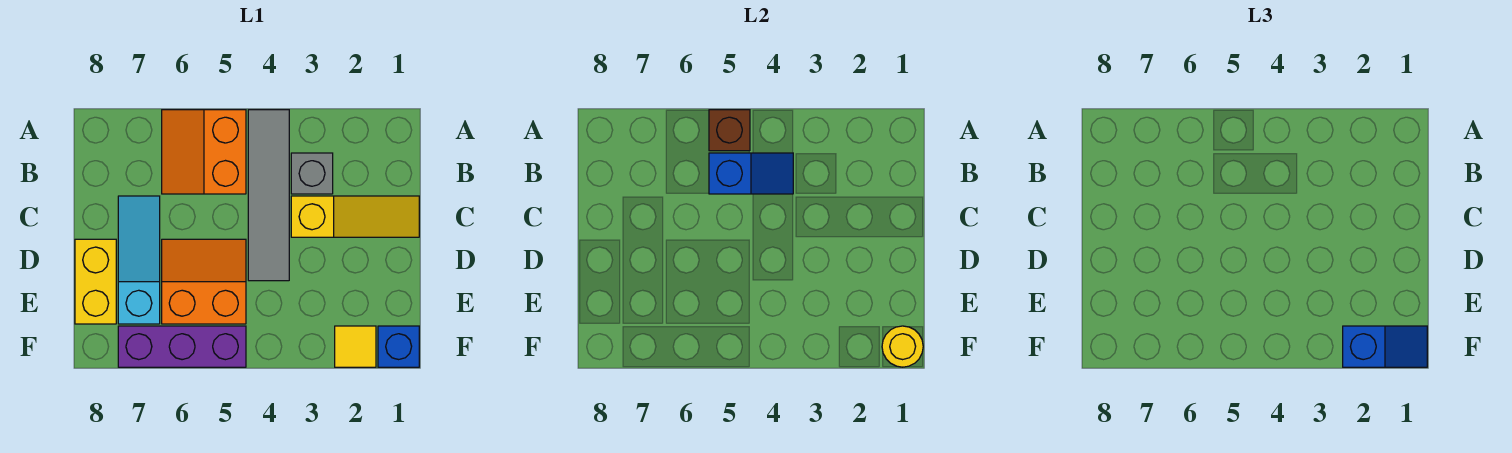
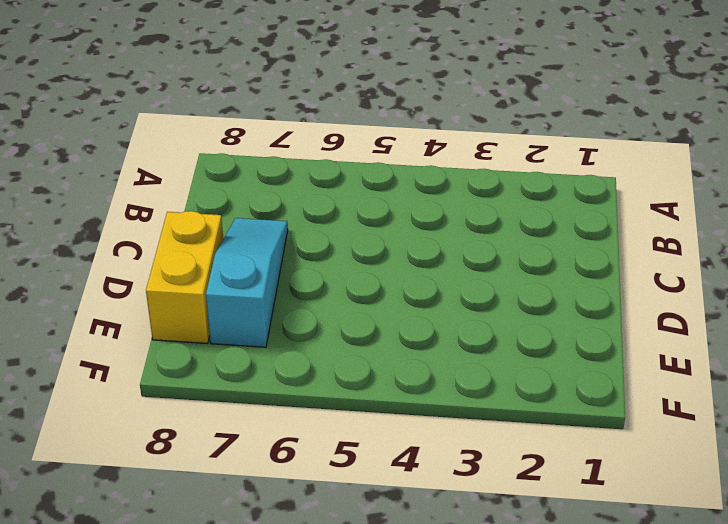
none -> grey tile A4:D4 level 1
none -> orange slope A5:B6 level 1 top 5
none -> grey brick B3 level 1

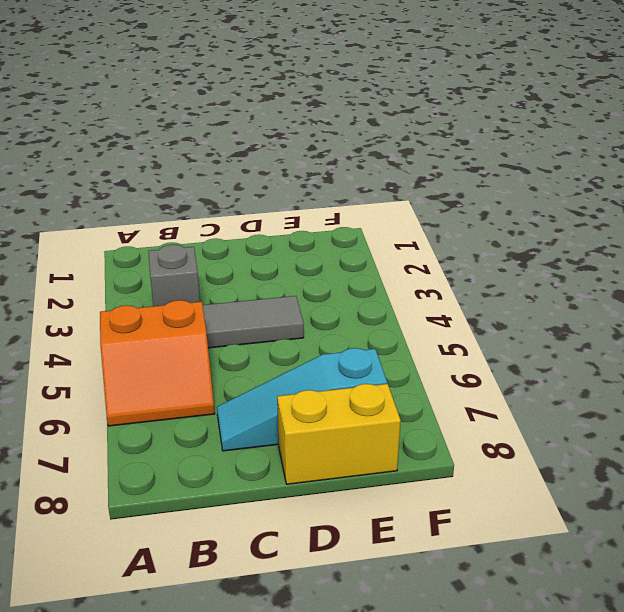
none -> yellow slope C1:C3 level 1 top 3
none -> orange slope D5:E6 level 1 top E
none -> blue brick F1 level 1

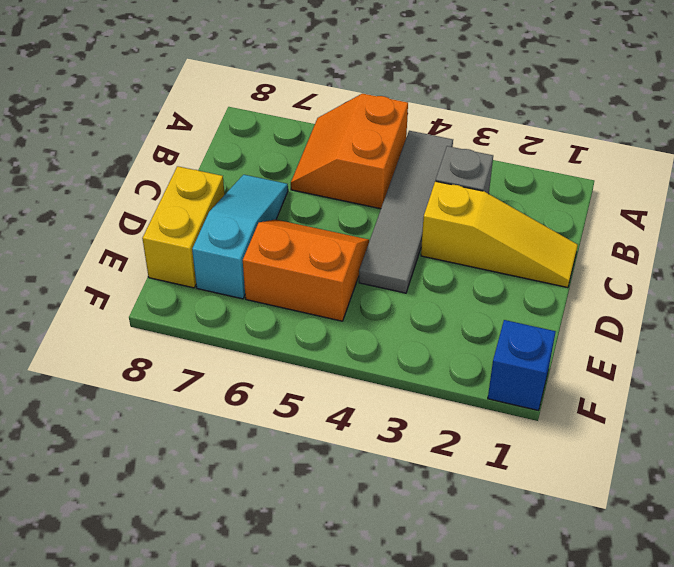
none -> yellow tile F2 level 1
none -> purple brick F5:F7 level 1
none -> brown brick A5 level 2

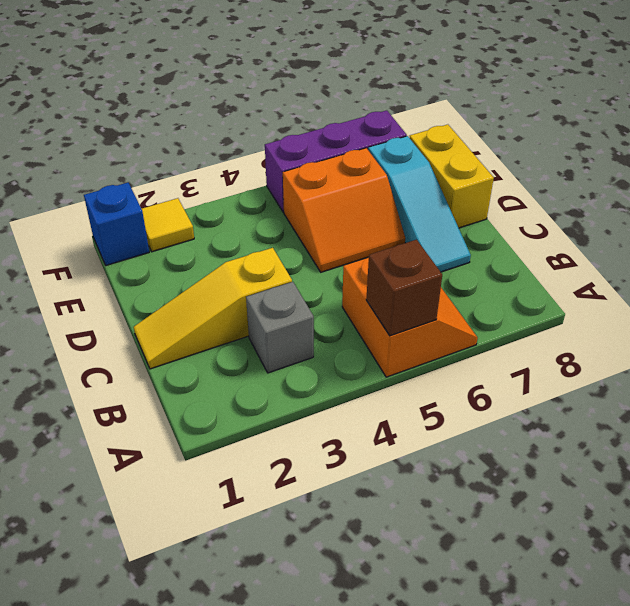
none -> grey tile A4:D4 level 1
none -> blue slope B4:B5 level 2 top 5
none -> yellow round brick F1 level 2

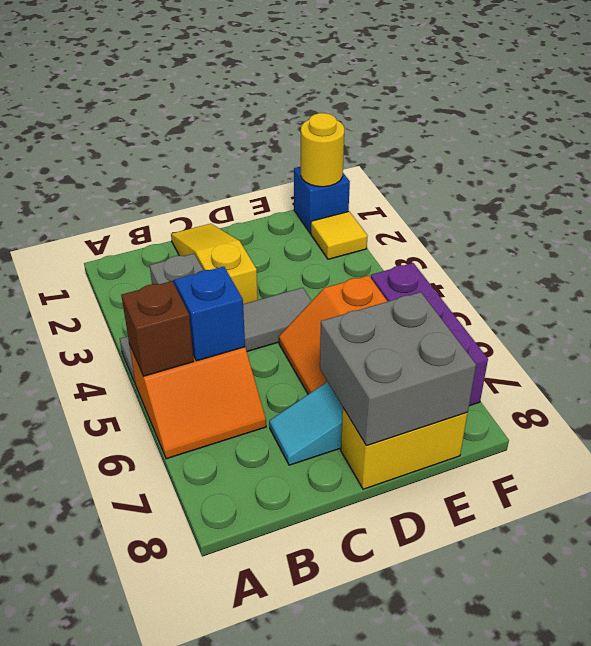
grey brick D7:E8 level 2 -> none
none -> blue slope F1:F2 level 3 top 2

